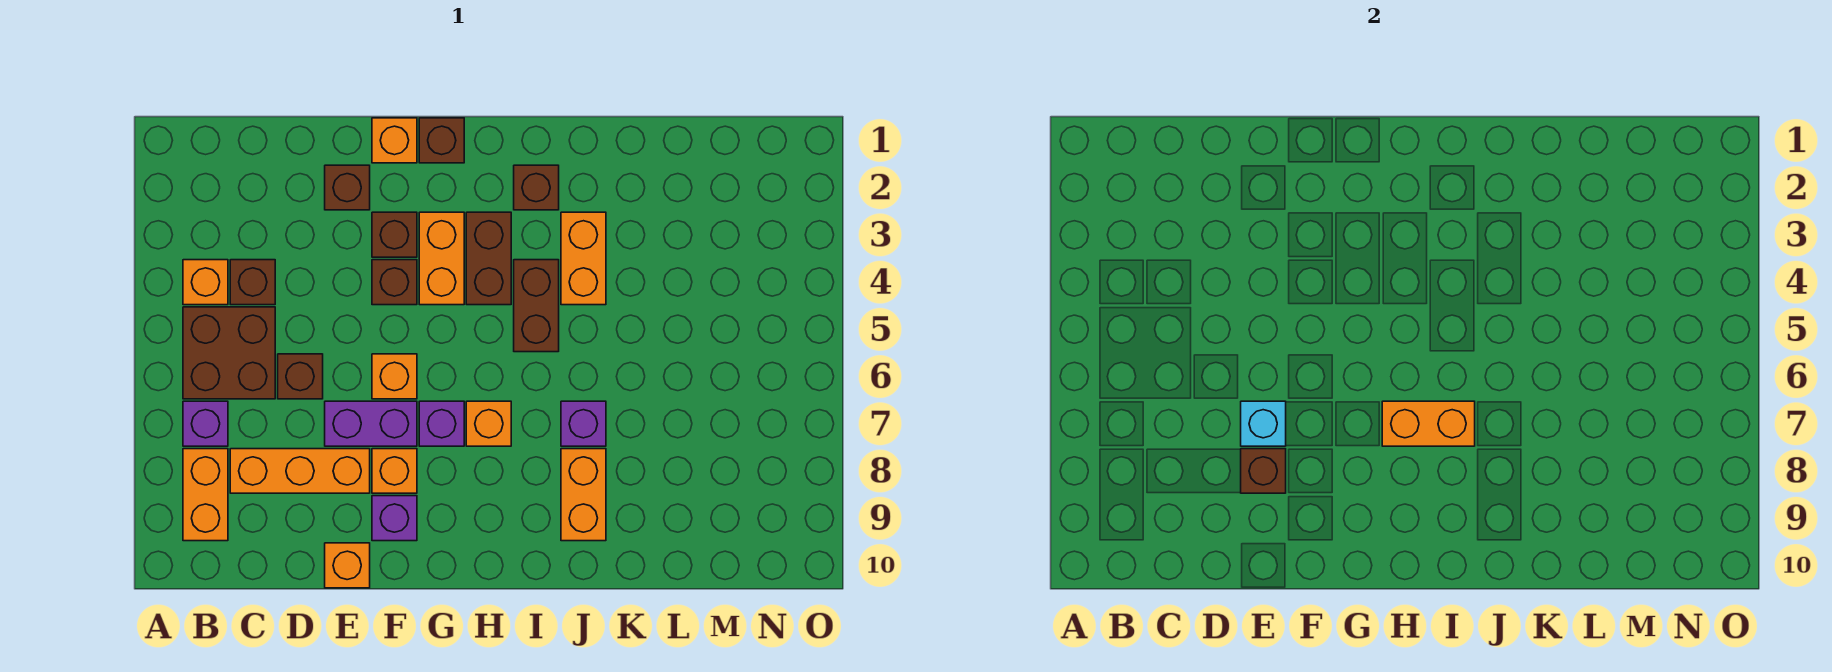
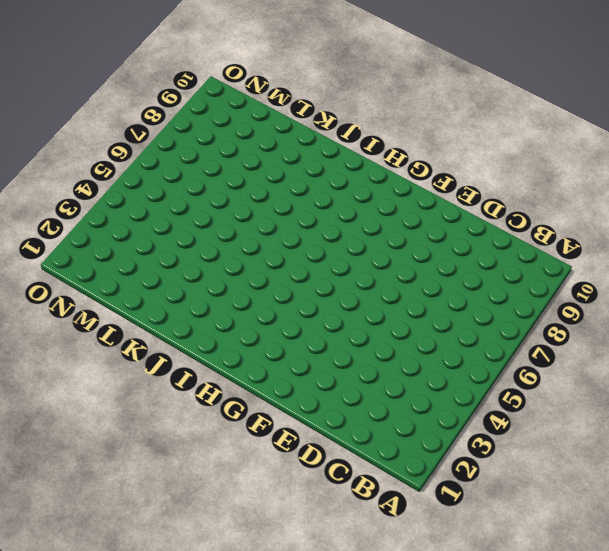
none -> orange brick B4 level 1
none -> brown brick B5:C6 level 1
none -> purple brick B7 level 1

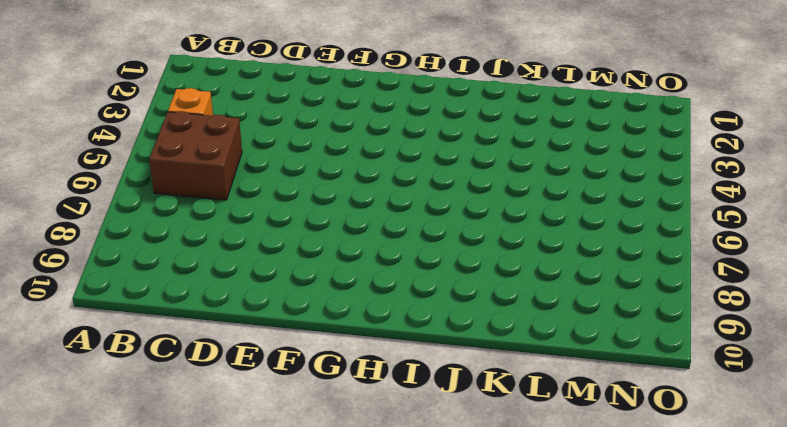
none -> purple brick B7 level 1
none -> orange brick B8:B9 level 1
none -> brown brick C4 level 1

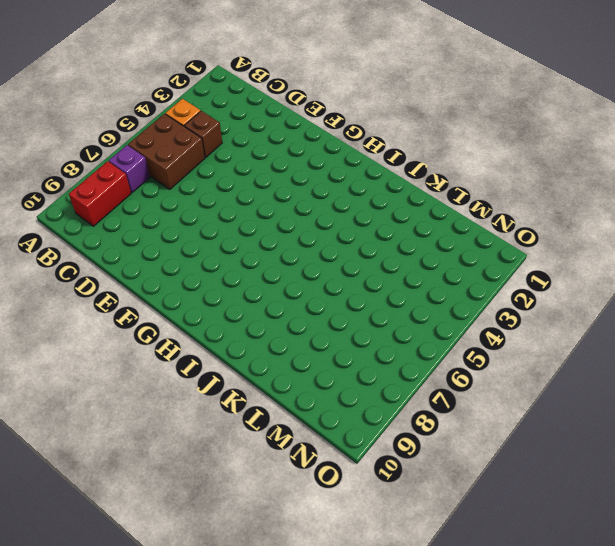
red brick B8:B9 level 1 -> orange brick B8:B9 level 1
none -> orange brick C8:E8 level 1
none -> brown brick D6 level 1
none -> brown brick E2 level 1

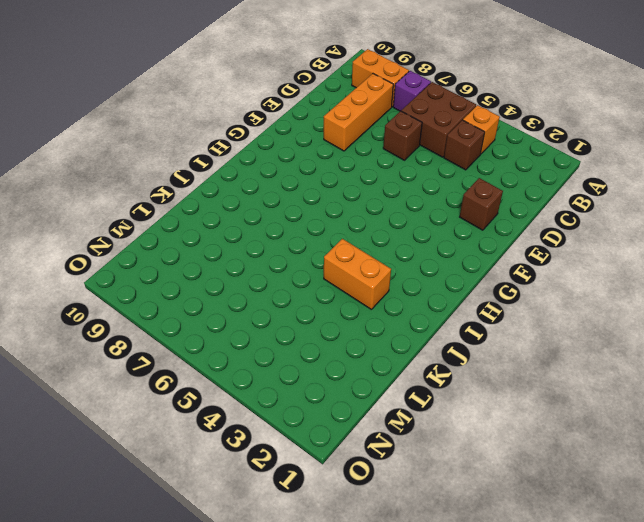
none -> purple brick E7:F7 level 1
none -> orange brick E10 level 1
none -> orange brick F1 level 1

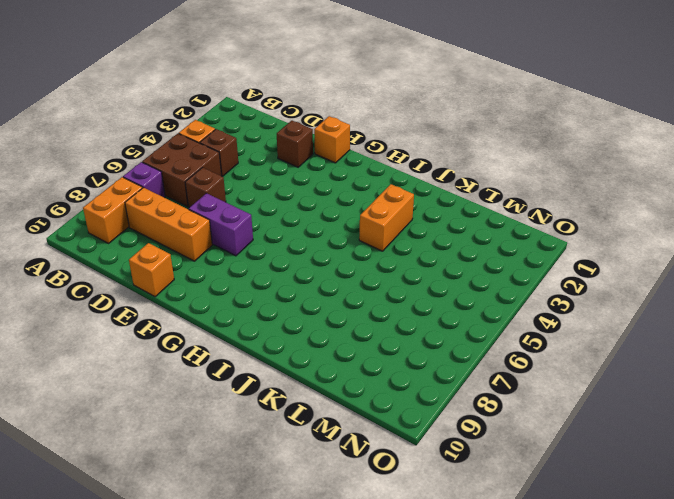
none -> brown brick F3 level 1
none -> brown brick F4 level 1
none -> orange brick F6 level 1

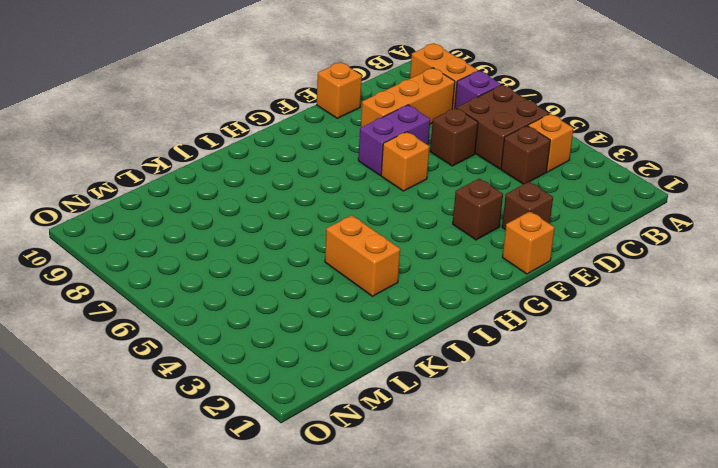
none -> brown brick F4 level 1
none -> orange brick F8 level 1
none -> purple brick F9 level 1

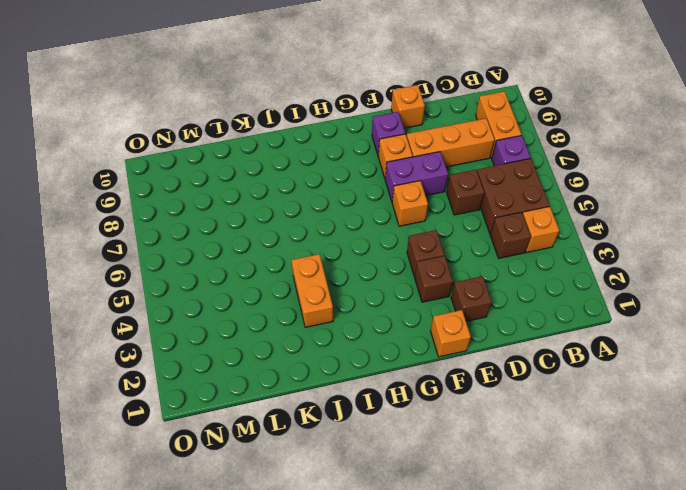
none -> brown brick G1 level 1
none -> orange brick G3:G4 level 1
none -> purple brick G7 level 1

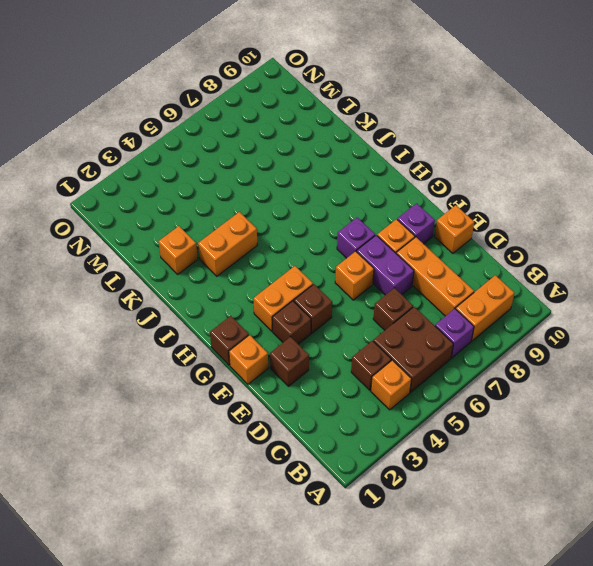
orange brick K2 level 1 -> orange brick H7 level 1
none -> brown brick H3:H4 level 1
none -> brown brick I2 level 1
none -> brown brick I4:I5 level 1

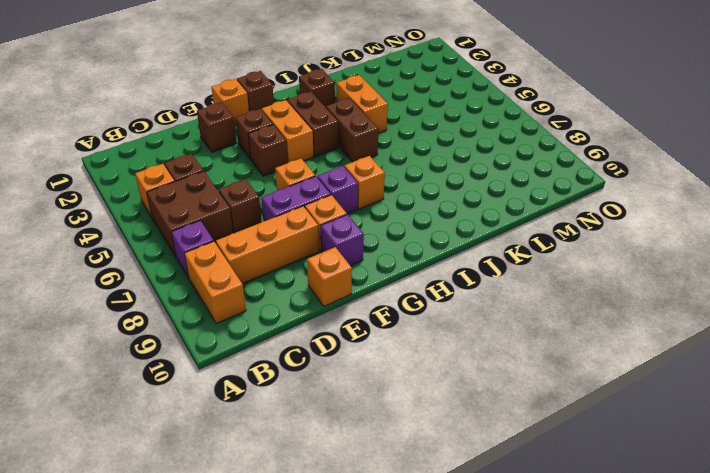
none -> purple brick J7 level 1
none -> orange brick J8:J9 level 1
none -> cyan brick E7 level 2

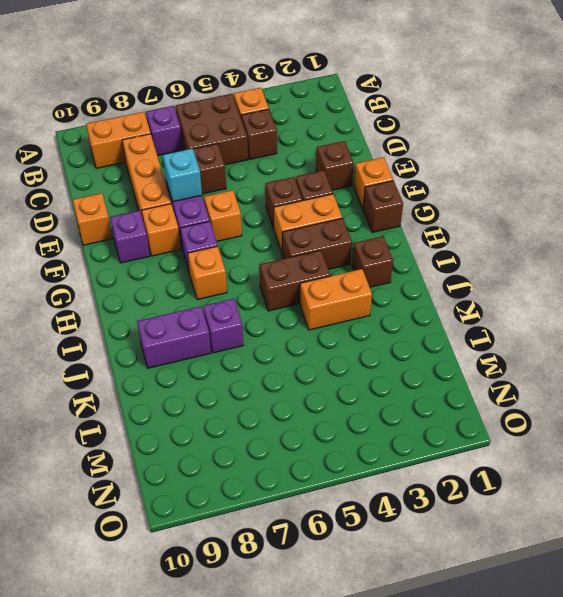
purple brick J8:J9 level 1 -> orange brick J8:J9 level 1
none -> brown brick E8 level 2
none -> orange brick H7:I7 level 2

